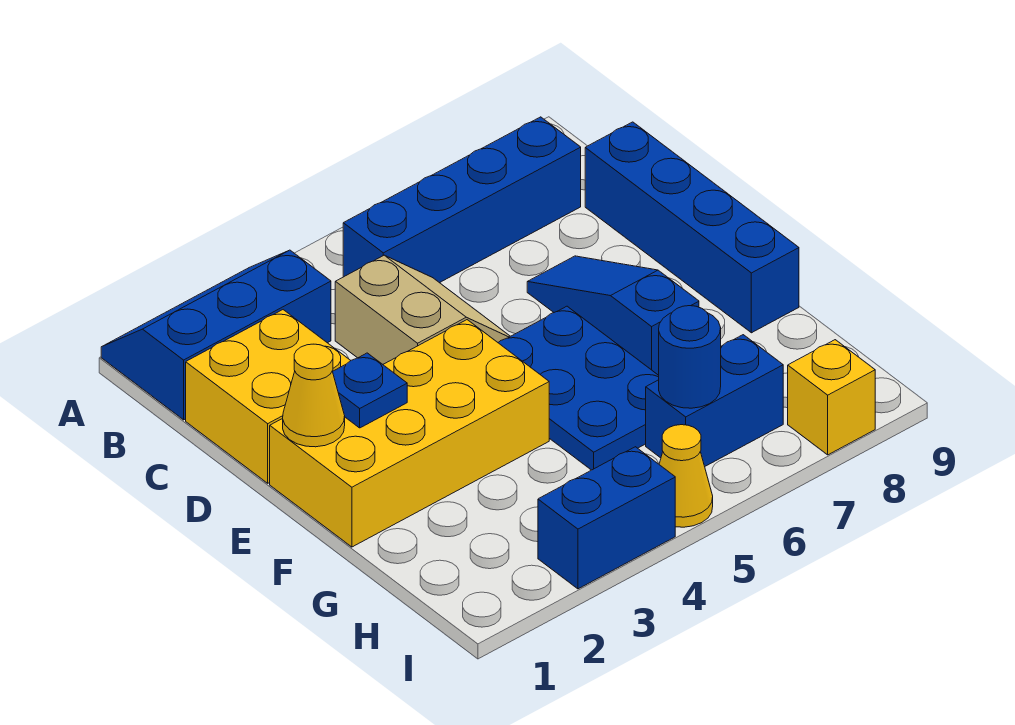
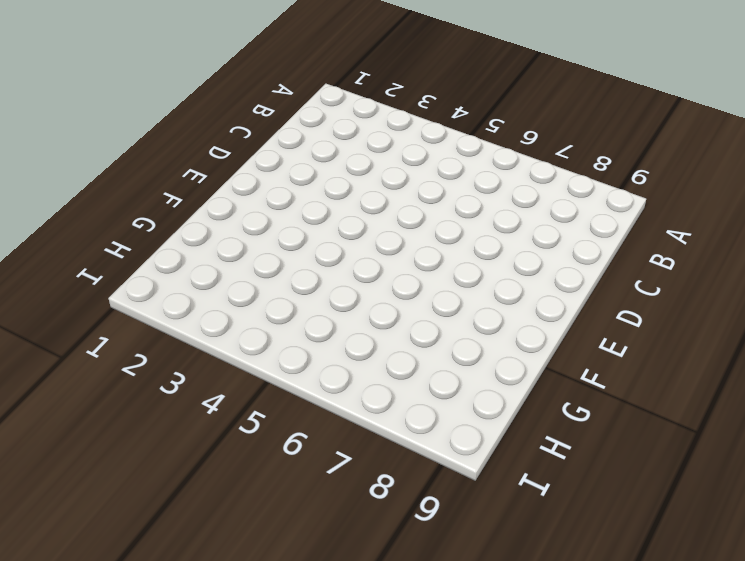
none -> blue slope A1:B3 level 1 top B
none -> blue brick B5:B8 level 1
none -> yellow brick C1:D2 level 1

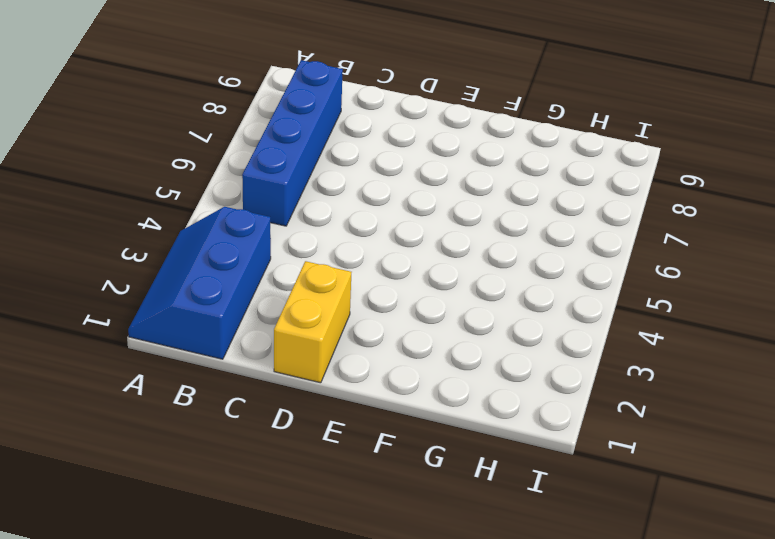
yellow brick D1:D2 level 1 -> yellow brick C1:D2 level 1
none -> tan slope C4:D5 level 1 top 4
none -> blue brick C9:F9 level 1
none -> blue slope D7:F7 level 1 top F

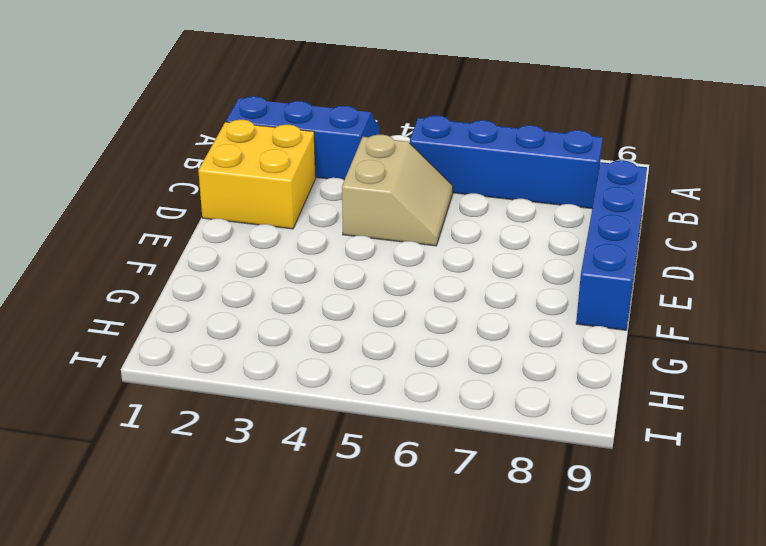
none -> blue slope D7:F7 level 1 top F
none -> yellow brick E1:F4 level 1
none -> blue plate E5:G6 level 1

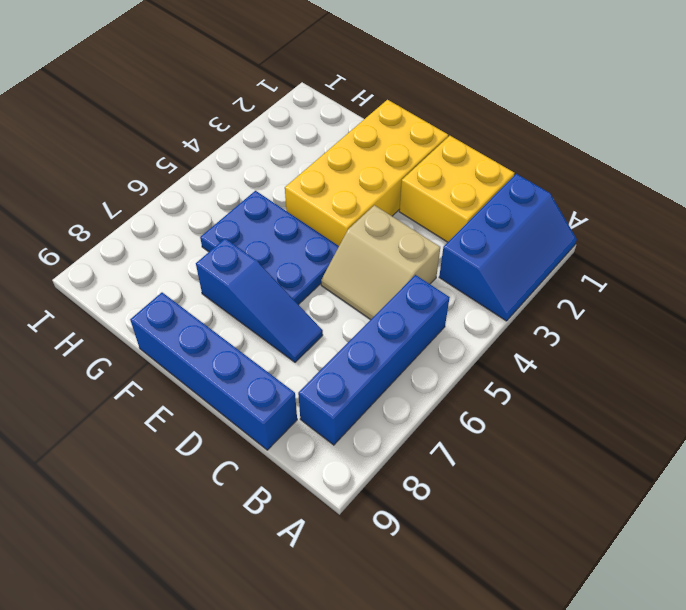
none -> blue brick H6:H7 level 1
none -> blue brick I3:I4 level 1
none -> yellow cone I5 level 1

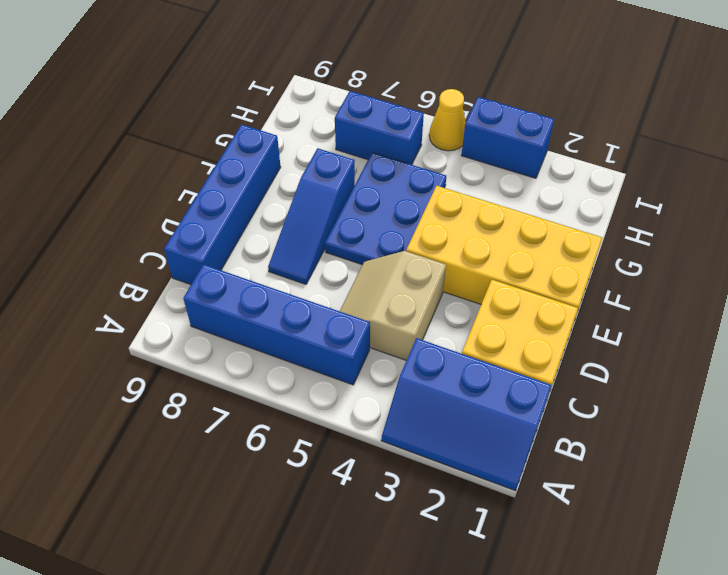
none -> yellow brick I8 level 1
none -> yellow cone E1 level 2
none -> blue plate E2 level 2

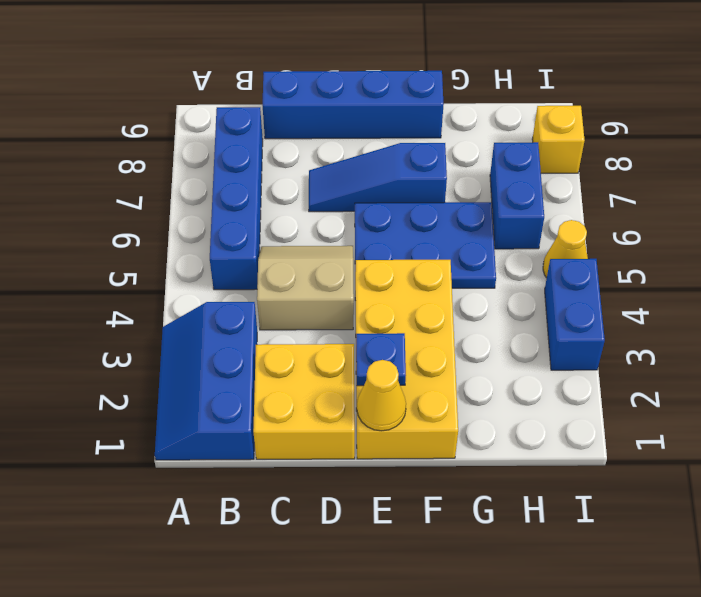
none -> blue round brick H6 level 2

